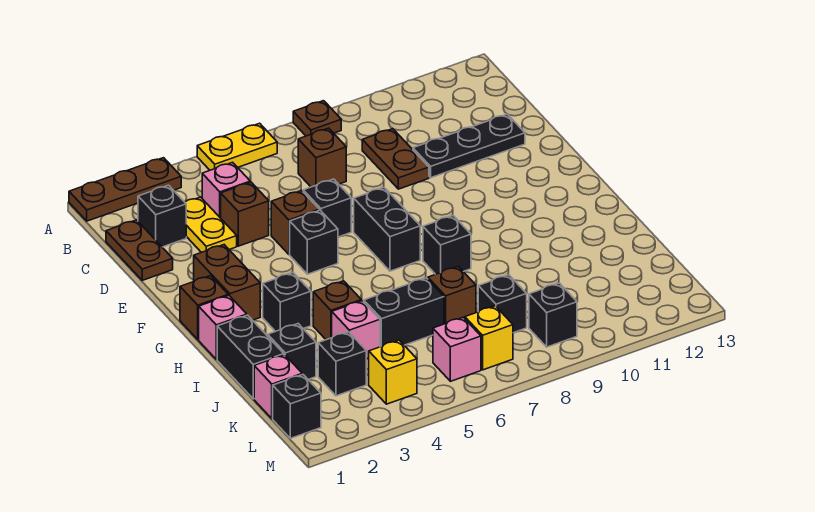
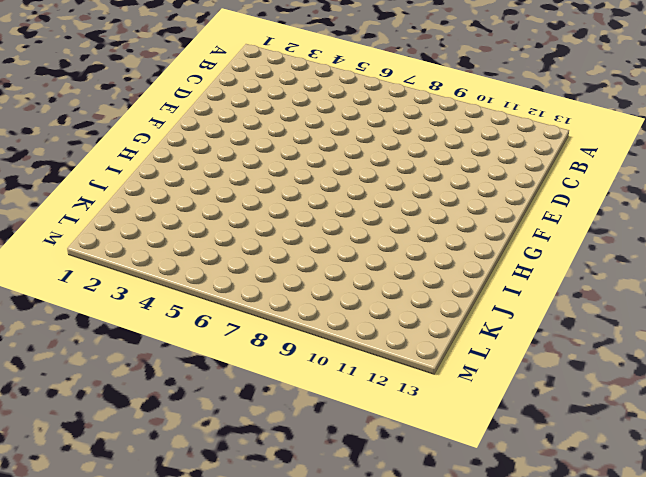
none -> brown plate A1:A3 level 1
none -> yellow plate A5:A6 level 1
none -> brown plate A8 level 1
none -> brown plate C1:D1 level 1

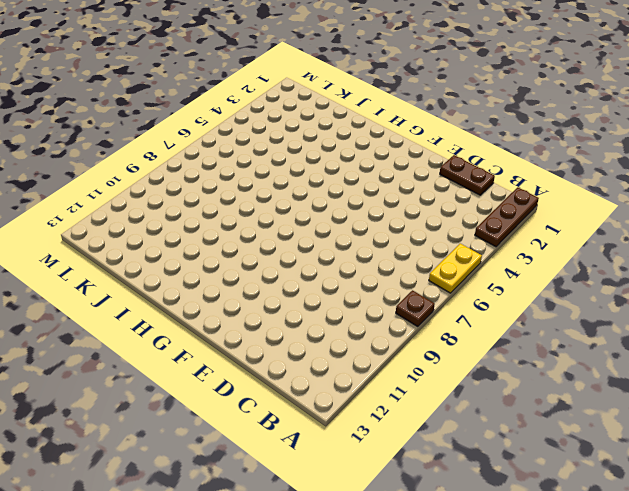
none -> black brick C2 level 1
none -> yellow plate C3:D3 level 1
none -> pink brick C4 level 1
none -> brown brick C7 level 1

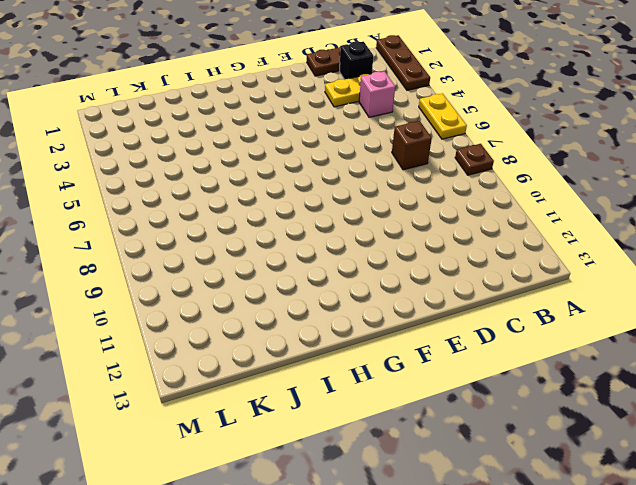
none -> brown plate C9:D9 level 1
none -> brown brick D4 level 1
none -> black plate D10:D12 level 1
none -> brown brick E5 level 1

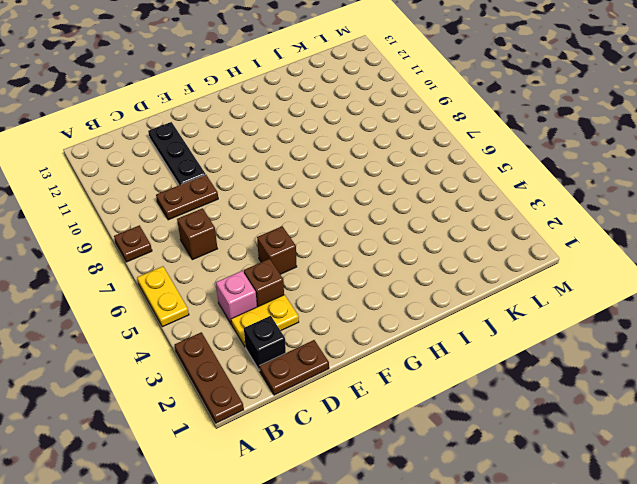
none -> black brick E6 level 1
none -> brown brick F2:G2 level 1
none -> black brick F5 level 1
none -> black brick F7:G7 level 1

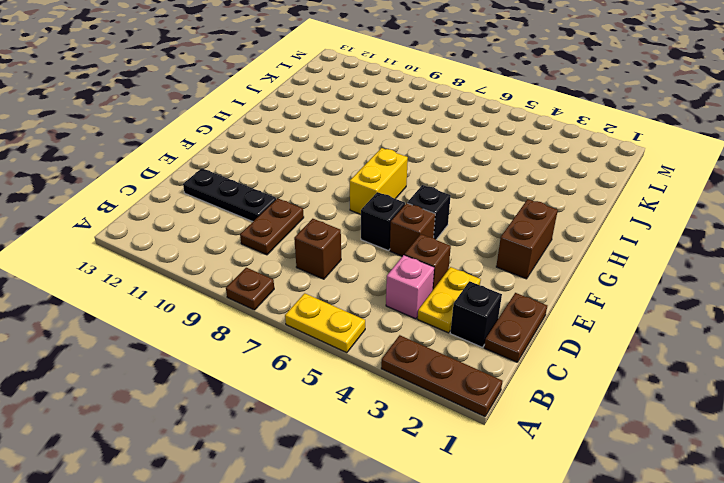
yellow brick F7:G7 level 1 -> black brick F7:G7 level 1
none -> brown brick G1 level 1
none -> pink brick H1 level 1
none -> black brick H3 level 1
none -> black brick H8 level 1

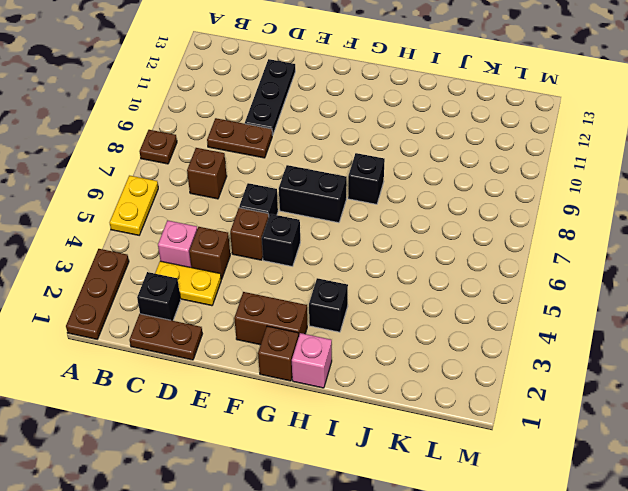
none -> black brick I1:J1 level 1
none -> brown brick I4 level 1
none -> black brick J2 level 1
none -> pink brick J4 level 1

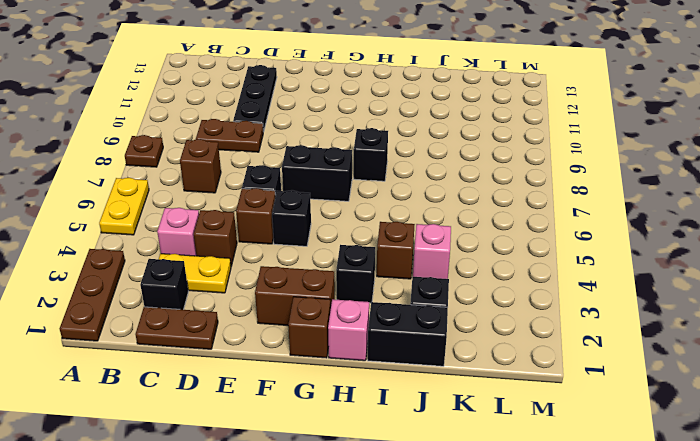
none -> black brick J5:J6 level 1
none -> brown brick J7 level 1
none -> pink brick K1 level 1
none -> black brick K3 level 1

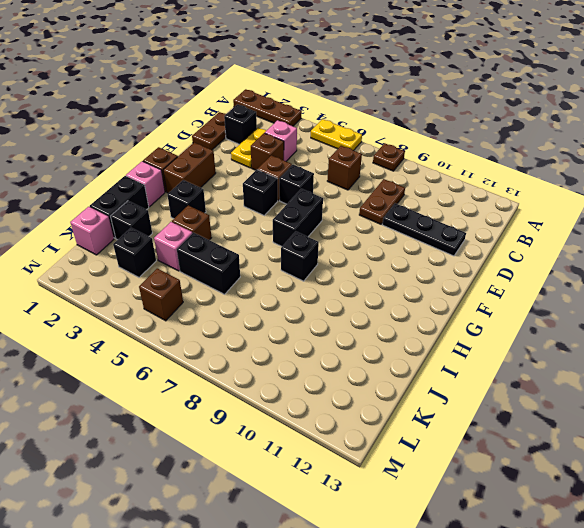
brown brick L5 level 1 -> brown brick J7 level 1
none -> black brick K8 level 1
none -> black brick L1 level 1
none -> yellow brick L4 level 1
none -> pink brick L6 level 1

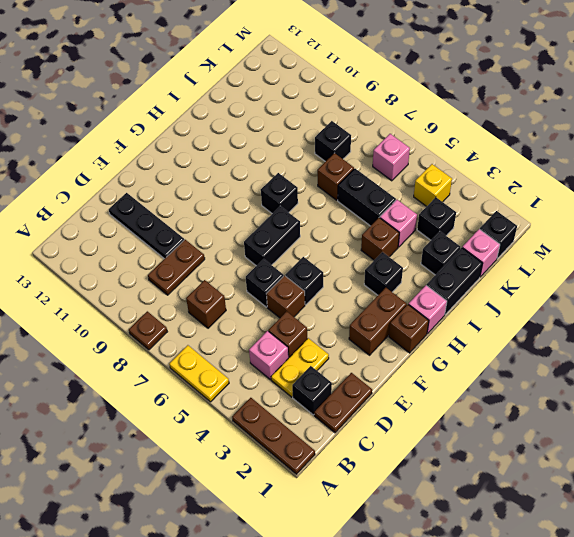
none -> yellow brick L7 level 1
none -> black brick L9 level 1

